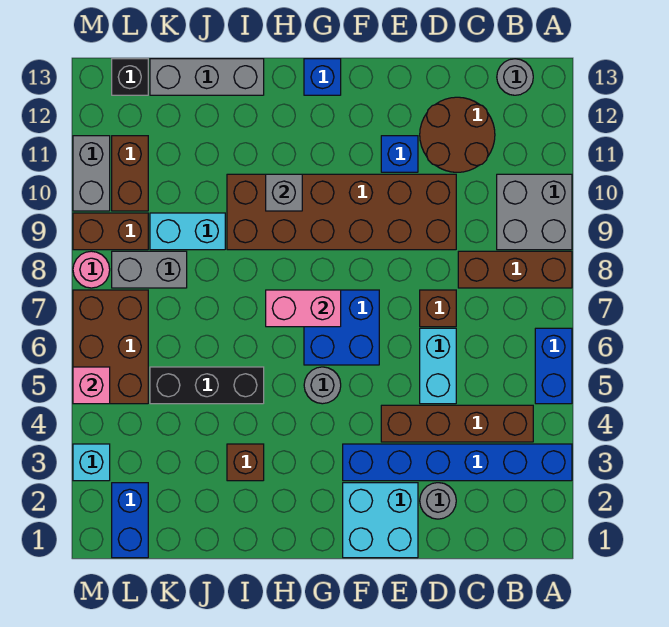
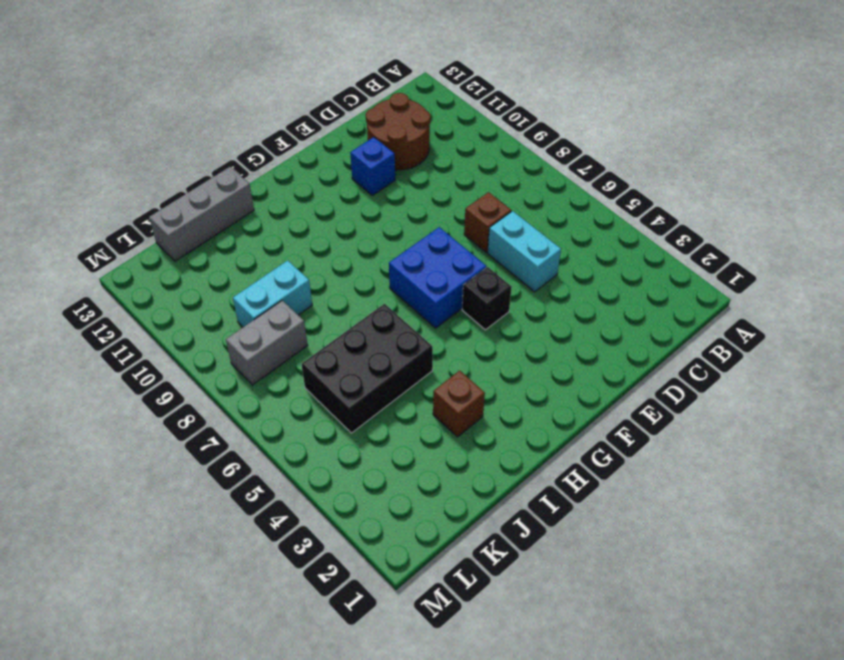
black brick F5 level 1 -> black brick L13 level 1
black brick I5:K6 level 1 -> black brick I5:K5 level 1
none -> blue brick A3:F3 level 1
none -> blue brick A5:A6 level 1
none -> brown brick A8:C8 level 1
none -> grey brick A9:B10 level 1

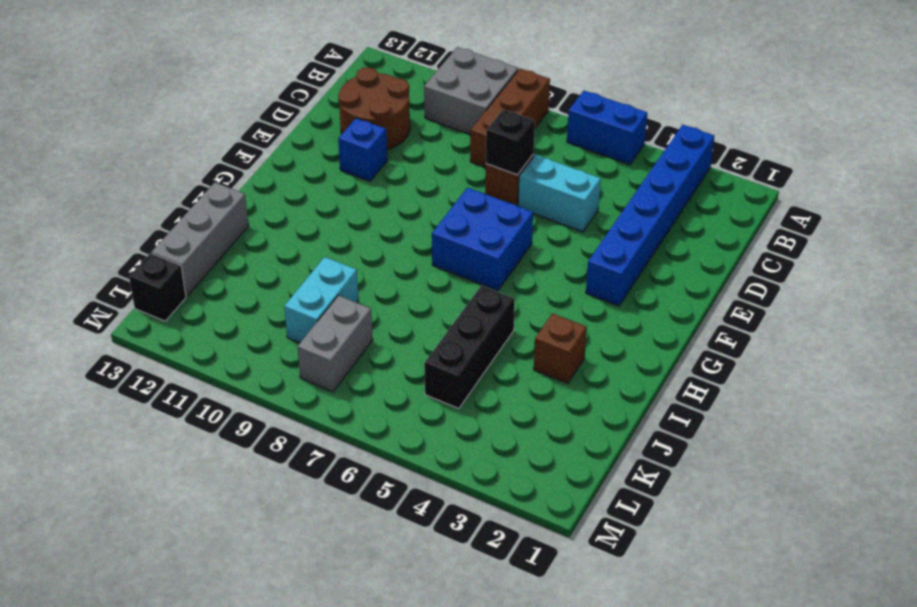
black brick D7 level 2 -> none
none -> brown brick B4:E4 level 1
none -> grey round brick B13 level 1
none -> grey round brick D2 level 1
none -> brown brick D9:I10 level 1

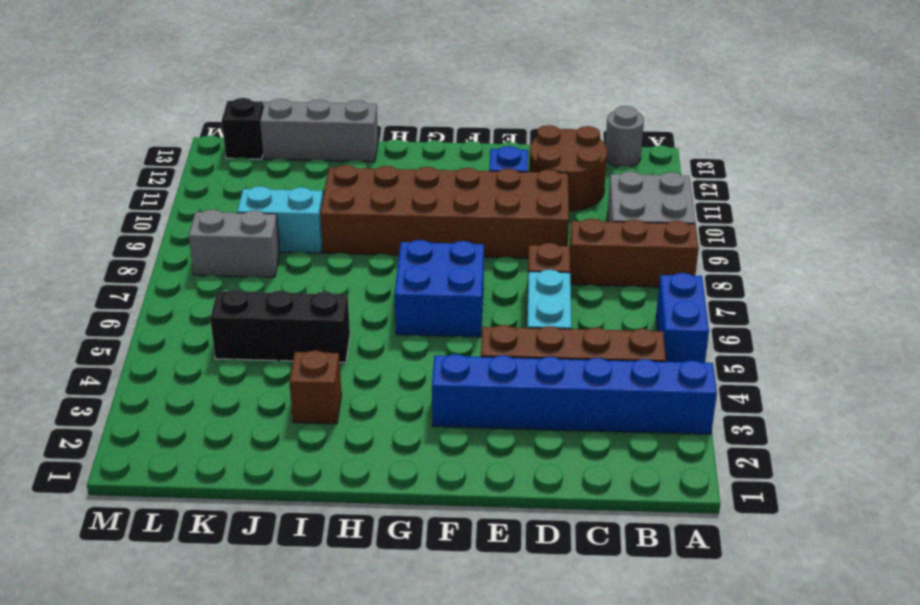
none -> grey round brick D2 level 1
none -> cyan brick E1:F2 level 1
none -> grey round brick G5 level 1
none -> blue brick G13 level 1

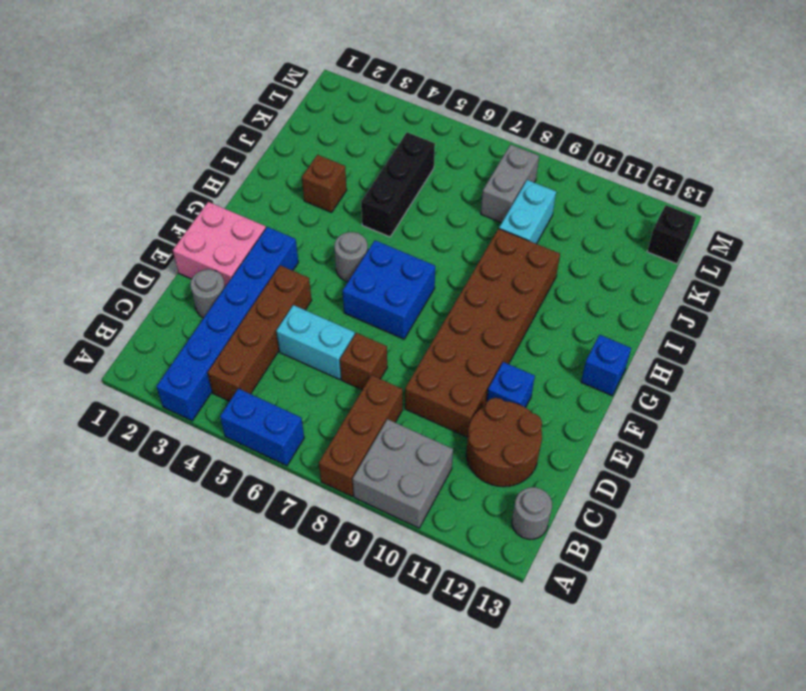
pink brick E1:F2 level 1 -> cyan brick E1:F2 level 1
none -> grey brick I13:K13 level 1
none -> blue brick L1:L2 level 1
none -> brown brick L5:M7 level 1
none -> brown brick L9:M9 level 1

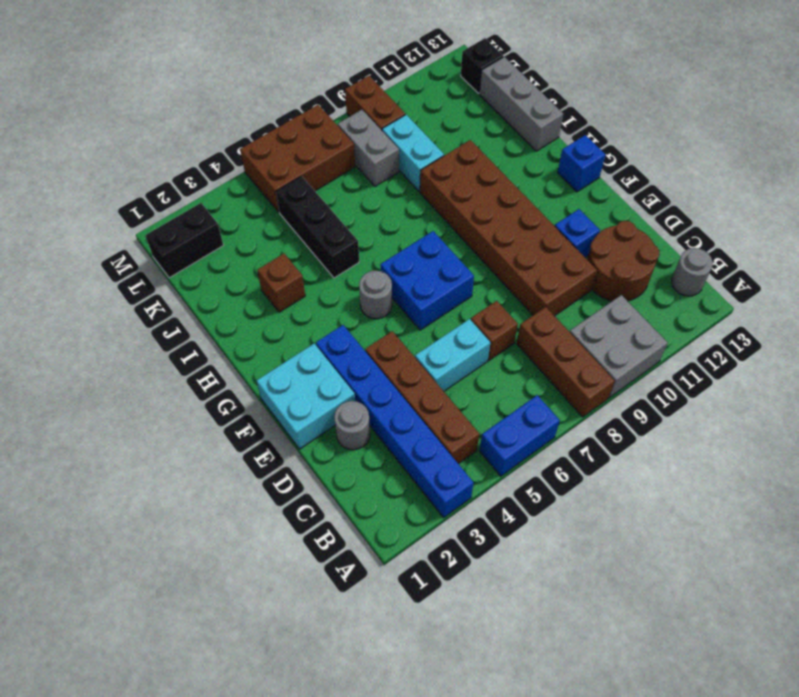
black brick L1:L2 level 1 -> blue brick L1:L2 level 1
none -> brown brick L10:L11 level 1
none -> cyan brick M3 level 1
none -> pink round brick M8 level 1
none -> grey brick M10:M11 level 1

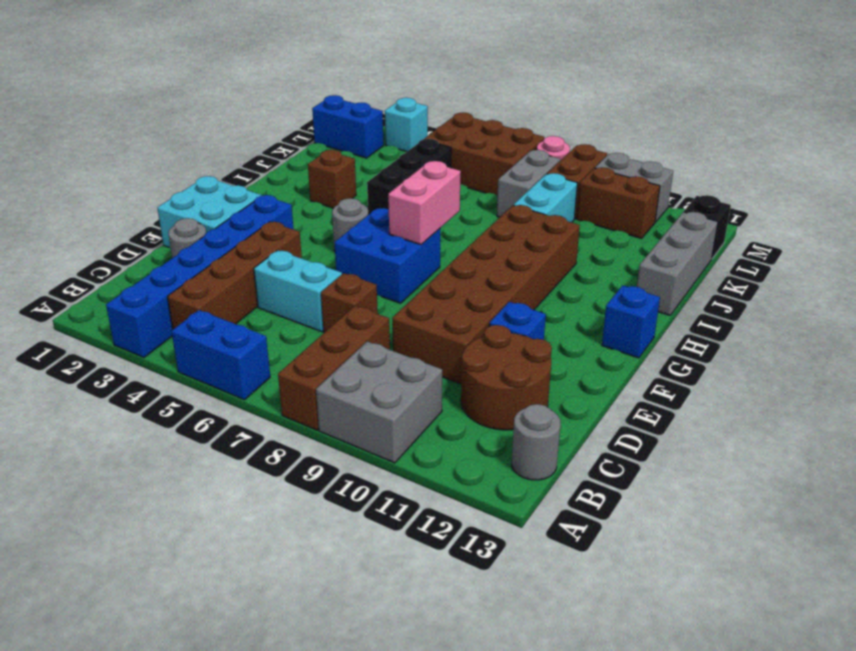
none -> grey brick H10 level 2
none -> pink brick M5 level 2

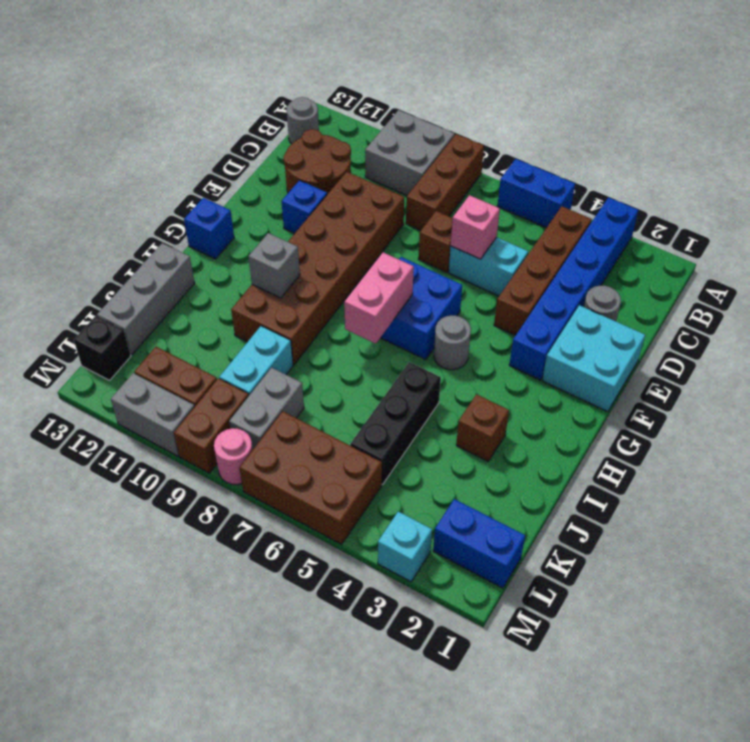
pink brick D6 level 2 -> pink brick M5 level 2

